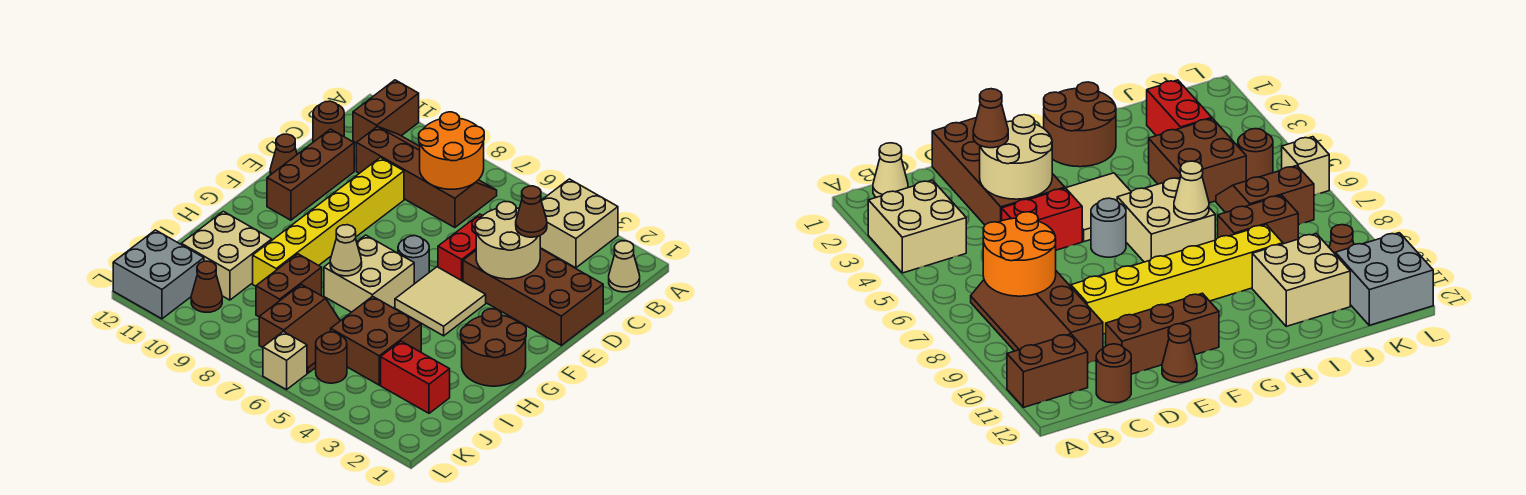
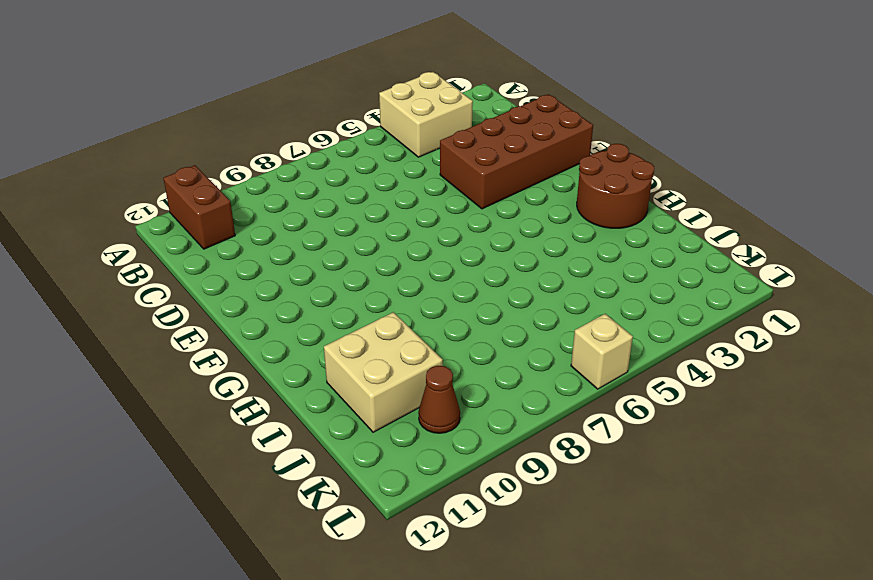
none -> tan cone B1 level 1
none -> brown slope B7:C10 level 1 top C
none -> brown round brick C12 level 1

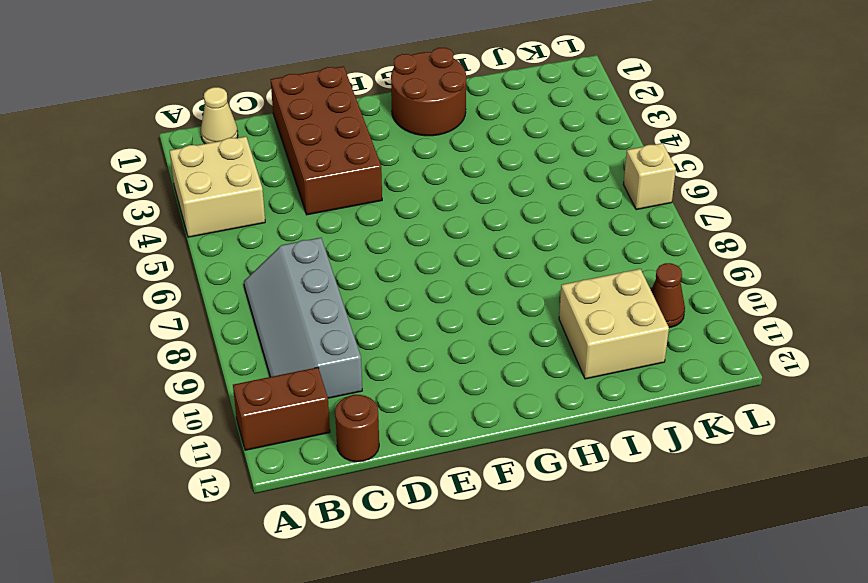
grey slope B7:C10 level 1 top C -> brown slope B7:C10 level 1 top C
none -> red brick D5:E5 level 1
none -> yellow brick D9:I9 level 1
none -> brown brick D11:F11 level 1

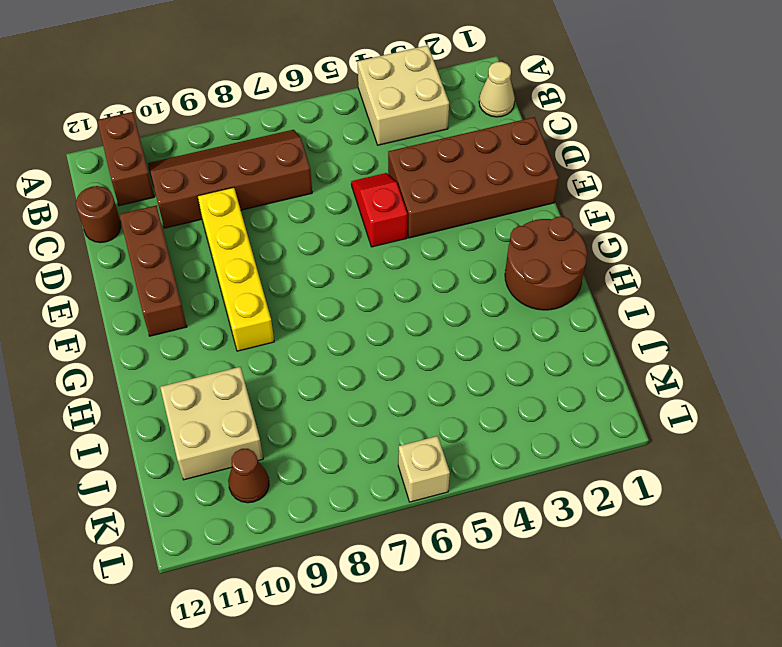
red slope D5:E5 level 1 top E -> red brick D5:E5 level 1
yellow brick D9:G9 level 1 -> yellow brick D9:I9 level 1
none -> brown cone E12 level 1
none -> tan tile F4:G5 level 1
none -> grey round brick F6 level 1

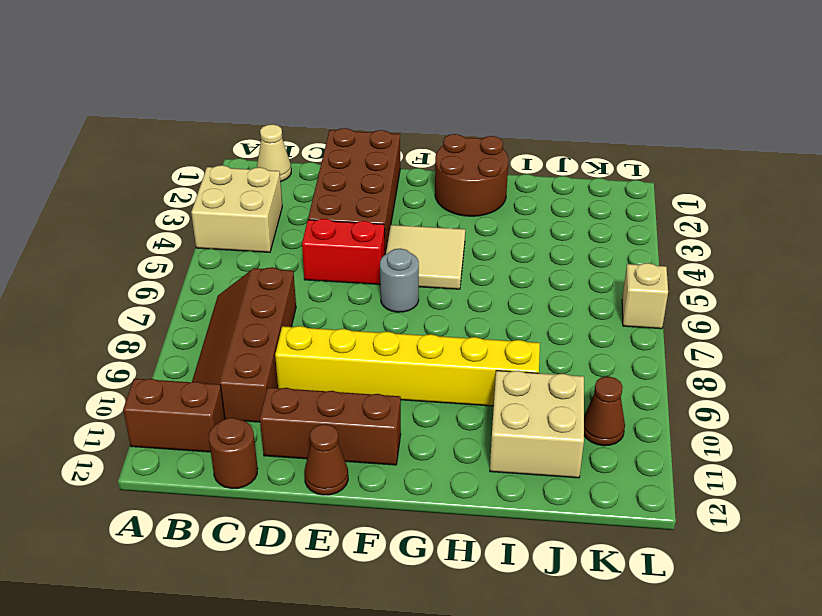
none -> tan brick G6:H7 level 1
none -> brown brick I4:J5 level 1
none -> brown brick I8:J8 level 1

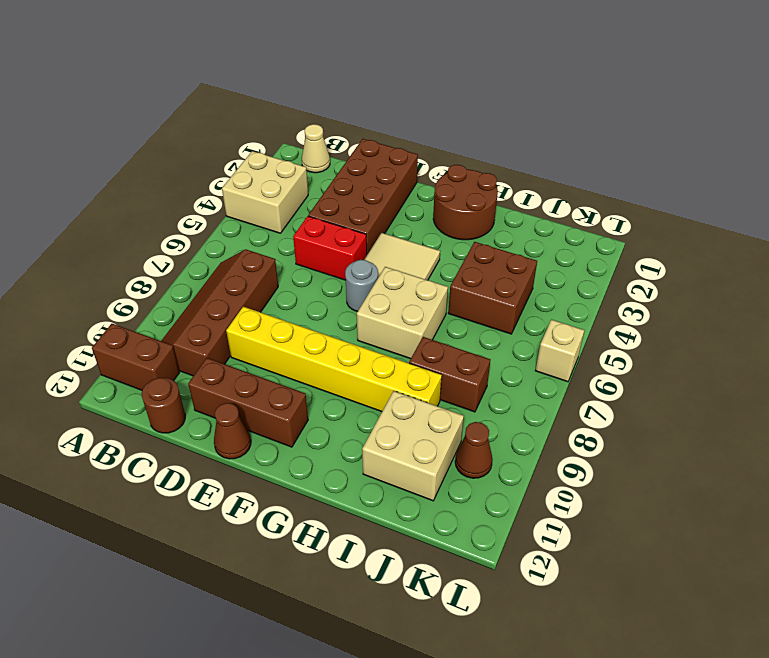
none -> red brick J2:J3 level 1
none -> brown slope J6:K7 level 1 top 7
none -> brown round brick K5 level 1

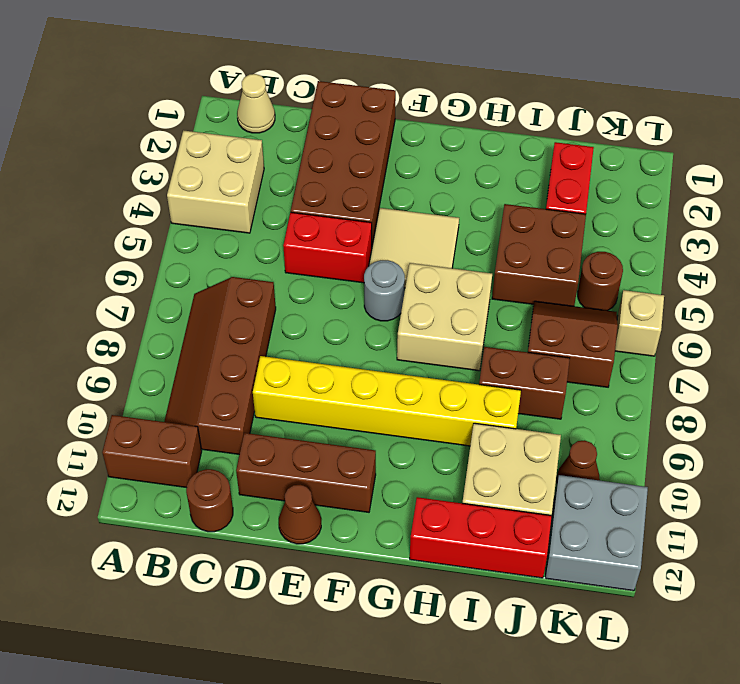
red brick H12:J12 level 1 -> none
none -> brown round brick G1:H2 level 1
none -> orange round brick B7:C8 level 2
none -> tan round brick D3:E4 level 2

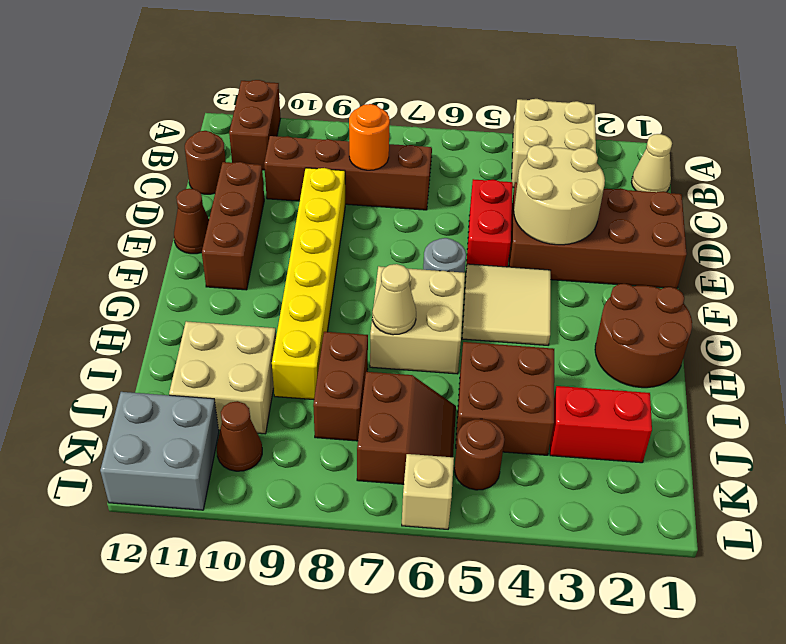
orange round brick C8 level 2 -> orange round brick B7:C8 level 2
none -> brown cone D3 level 3

